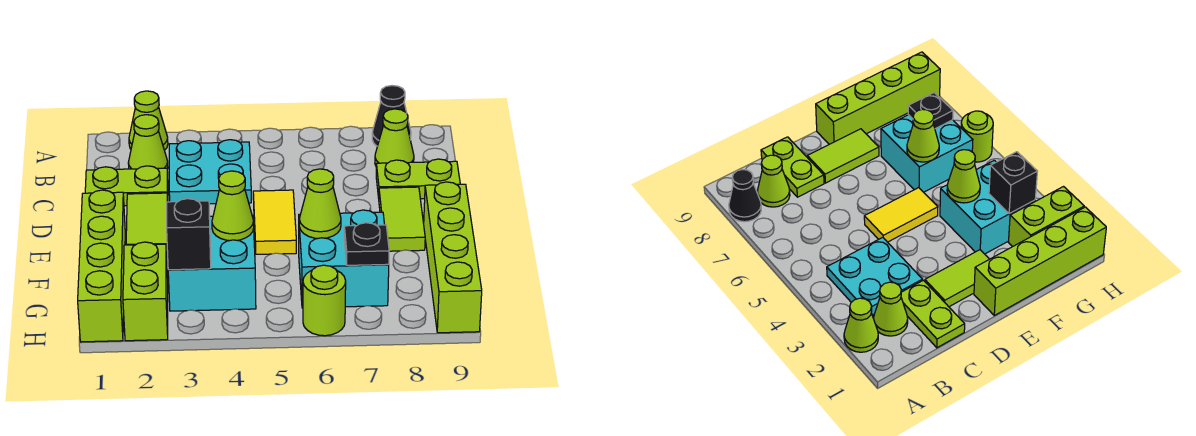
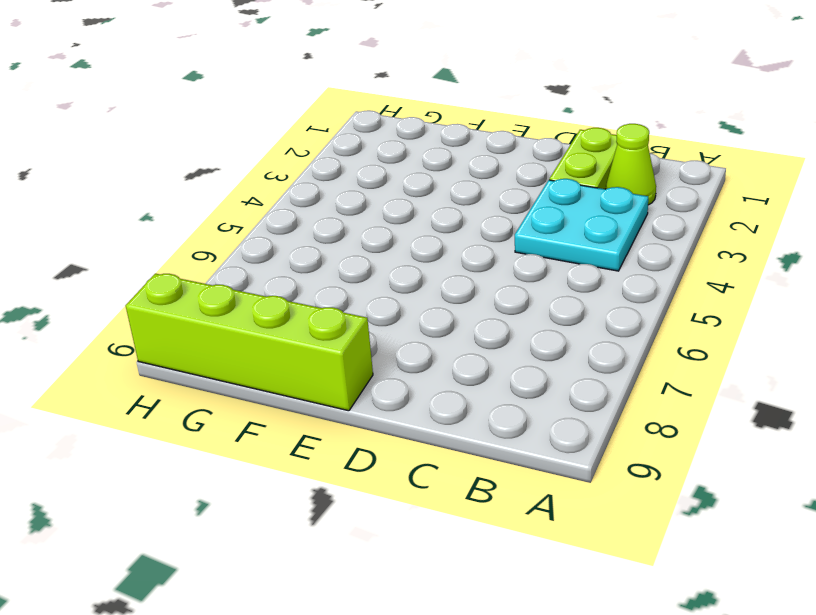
none -> lime cone A2 level 1
none -> black cone A8 level 1
none -> lime cone B8 level 1

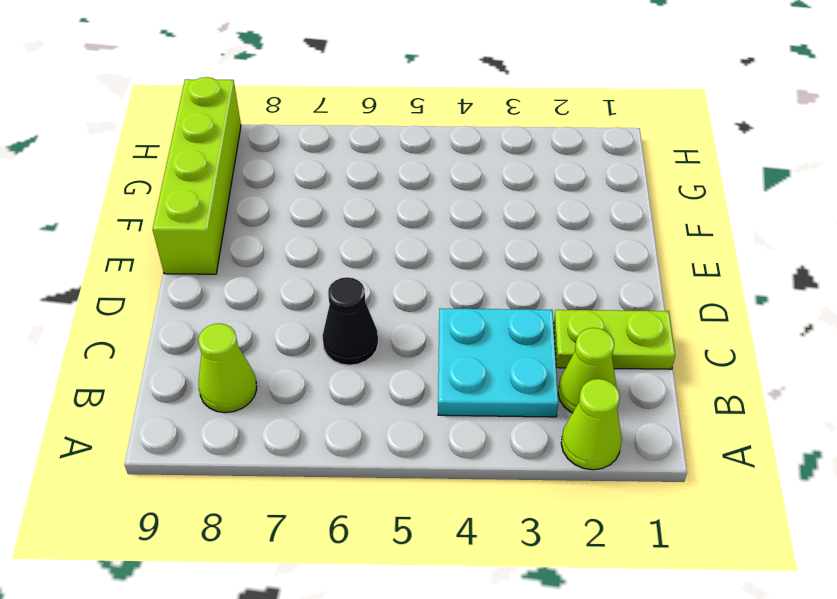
black cone C6 level 1 -> black cone A8 level 1
none -> lime plate C8:C9 level 1
none -> lime tile D2:E2 level 1
none -> yellow tile D5:E5 level 1

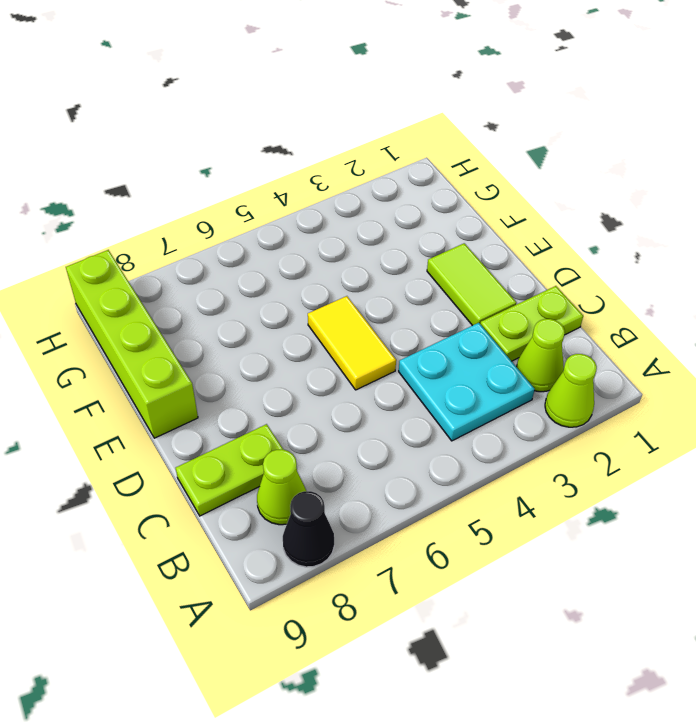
none -> lime tile D8:E8 level 1
none -> lime brick E1:H1 level 1
none -> cyan brick F3:G4 level 1

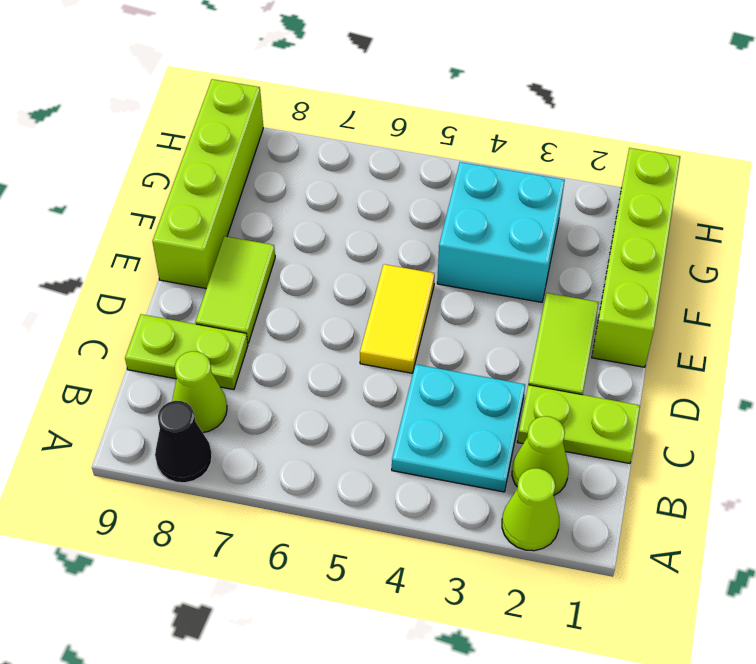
none -> cyan brick F6:G7 level 1
none -> lime brick G2:H2 level 1
none -> lime round brick H6 level 1

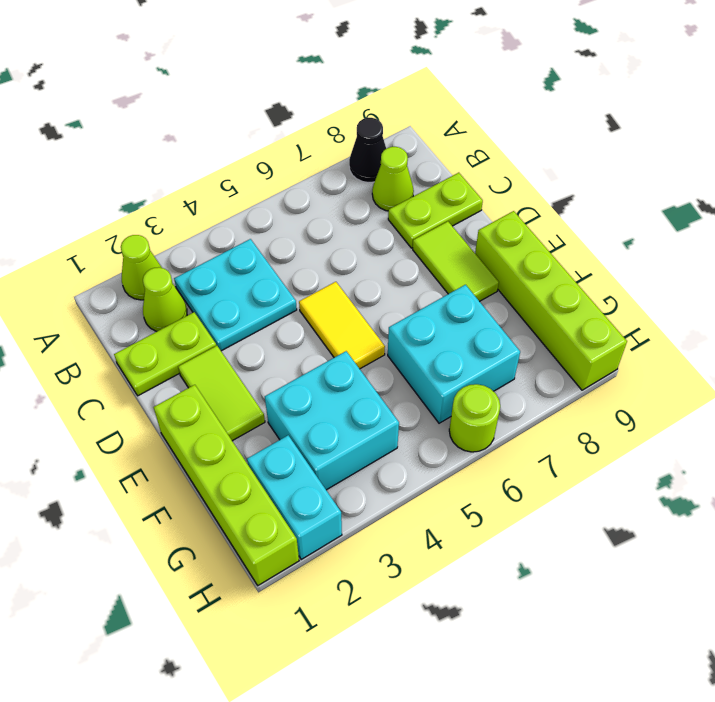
cyan brick G2:H2 level 1 -> lime brick G2:H2 level 1
none -> lime cone F4 level 2
none -> lime cone F6 level 2
none -> black brick G3 level 2

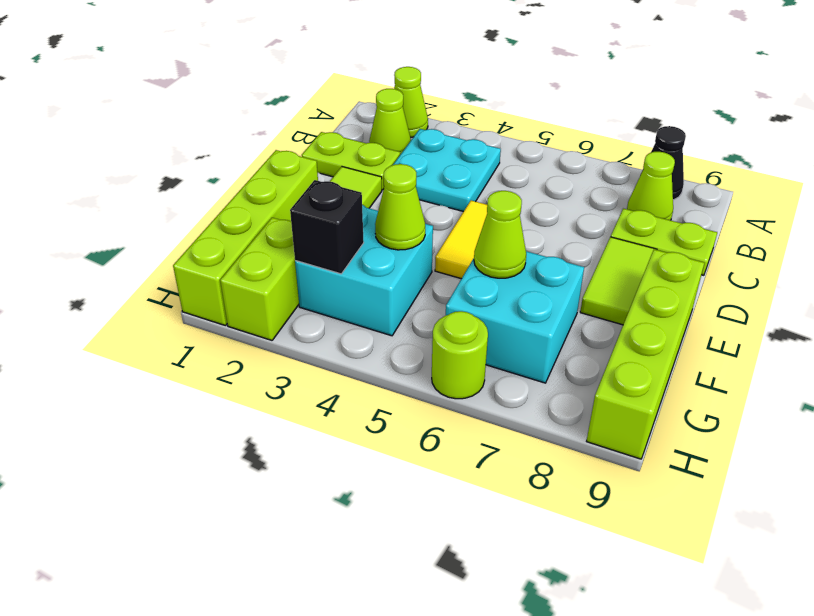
none -> black plate G7 level 2

